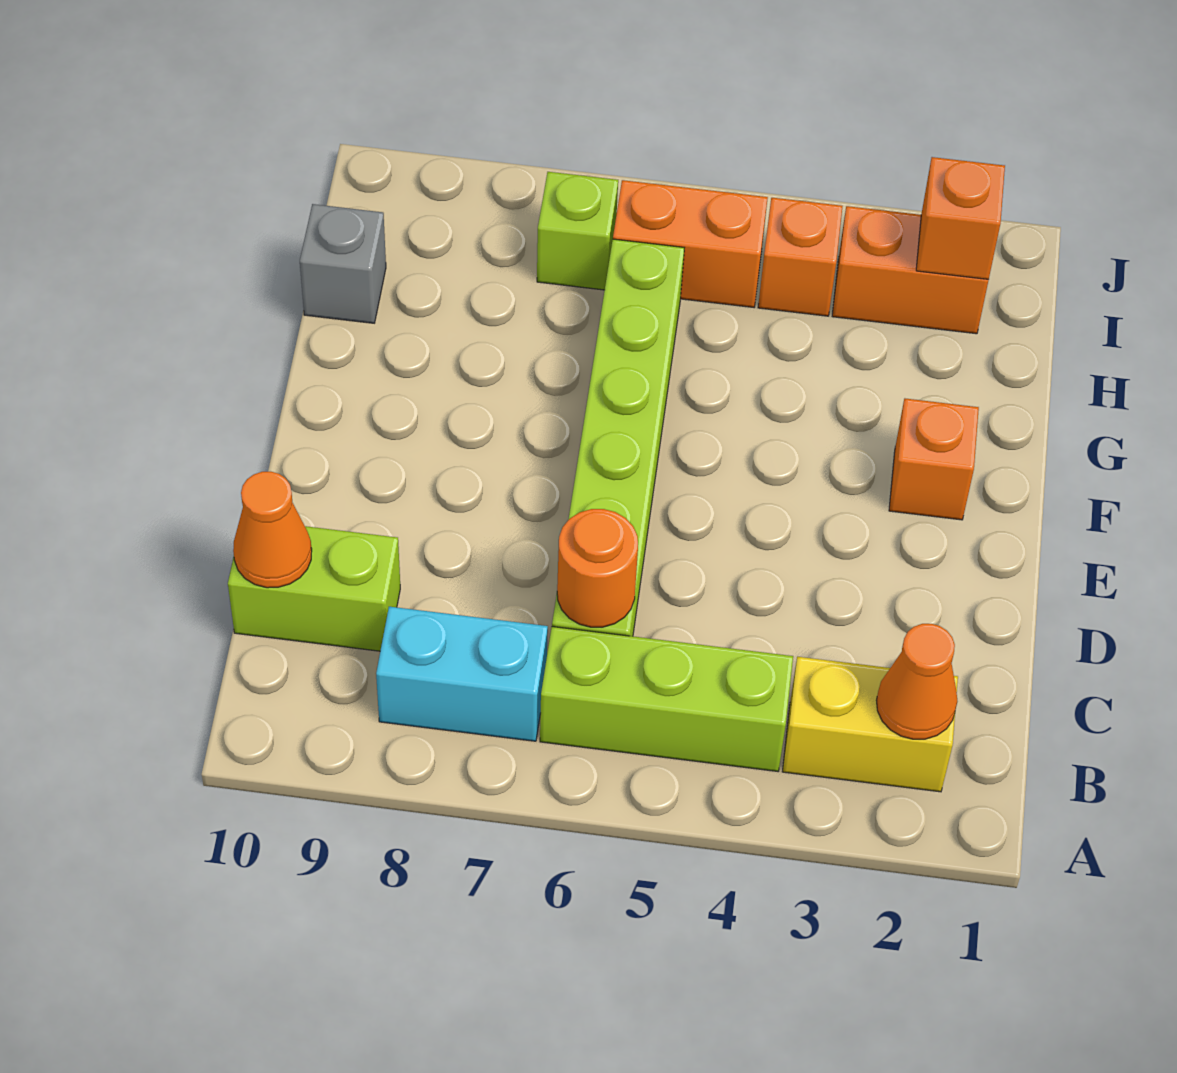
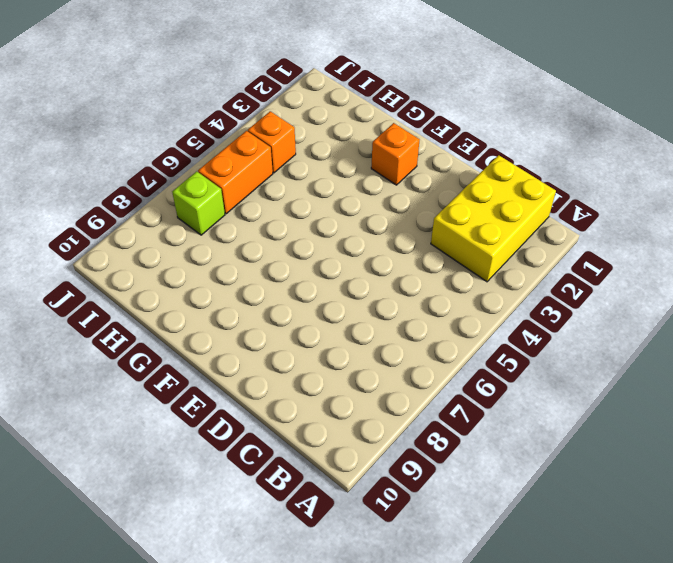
yellow brick B1:C3 level 1 -> yellow brick B2:B3 level 1
none -> lime brick B4:B6 level 1
none -> cyan brick B7:B8 level 1
none -> lime brick C6:H6 level 1

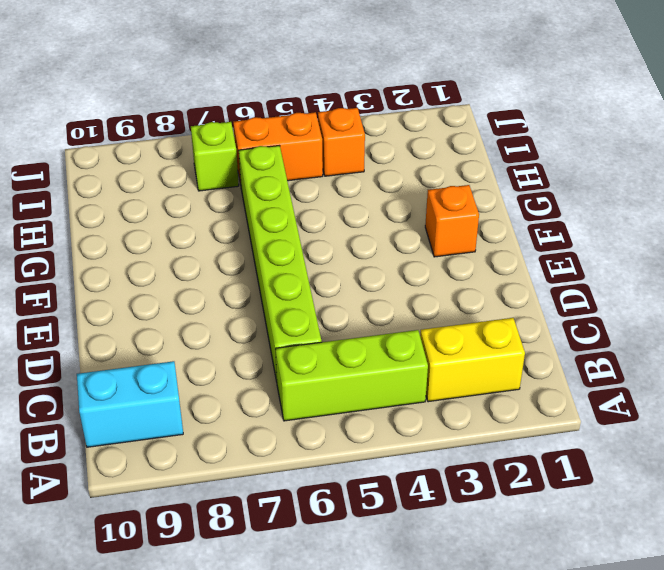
cyan brick B9:B10 level 1 -> cyan brick B7:B8 level 1
none -> lime brick C9:C10 level 1
none -> grey brick H10 level 1
none -> orange brick I2:I3 level 1

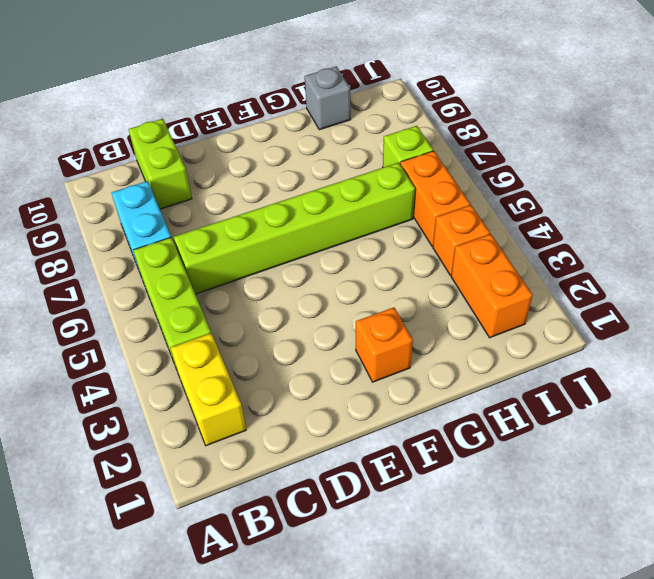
none -> orange cone B2 level 2
none -> orange round brick C6 level 2
none -> orange cone C10 level 2

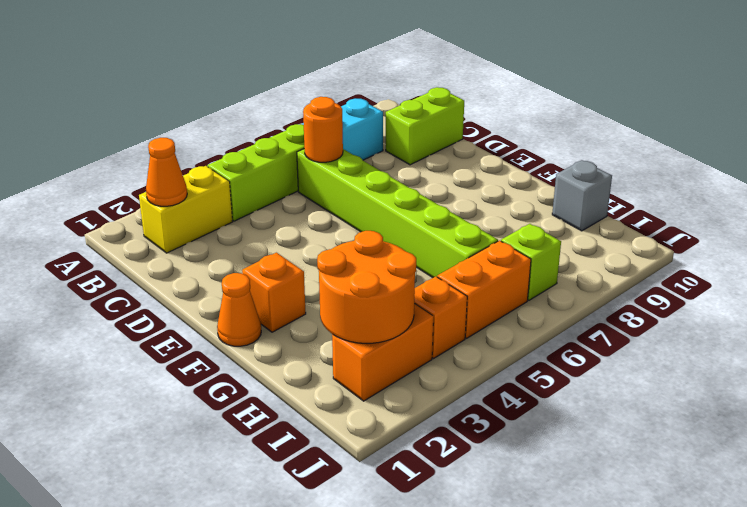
orange cone F1 level 1 -> orange cone C10 level 2
orange round brick H2:I3 level 2 -> orange brick I2 level 2

